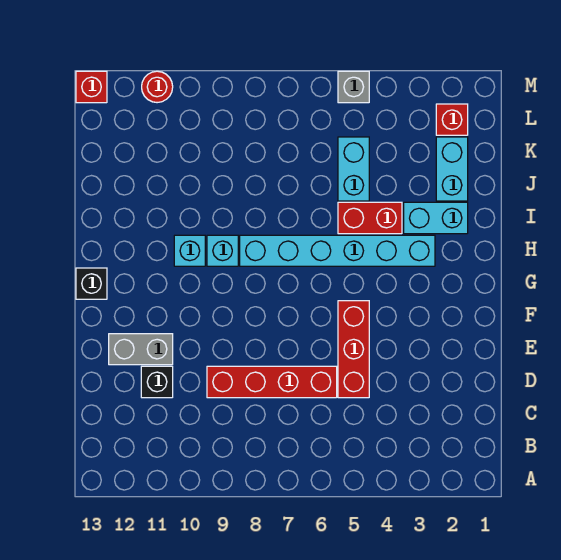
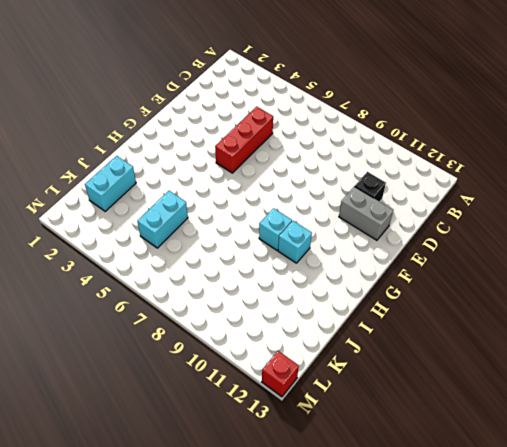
none -> red brick D6:D9 level 1
none -> black brick G13 level 1
none -> cyan brick H3:H8 level 1

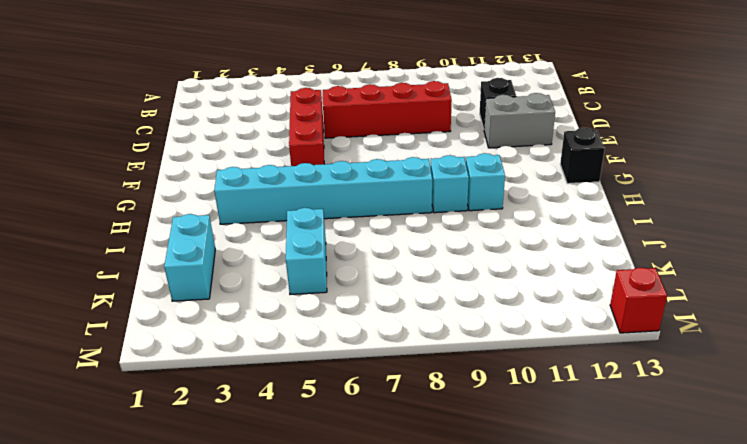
none -> cyan brick I2:I3 level 1
none -> red brick I4:I5 level 1
none -> red brick L2 level 1

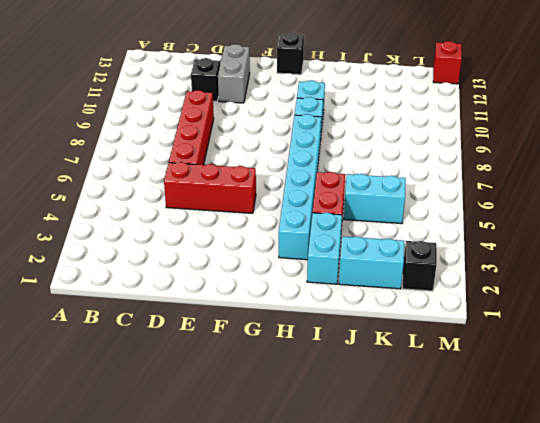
black brick L2 level 1 -> red brick L2 level 1
none -> grey brick M5 level 1
none -> red round brick M11 level 1

